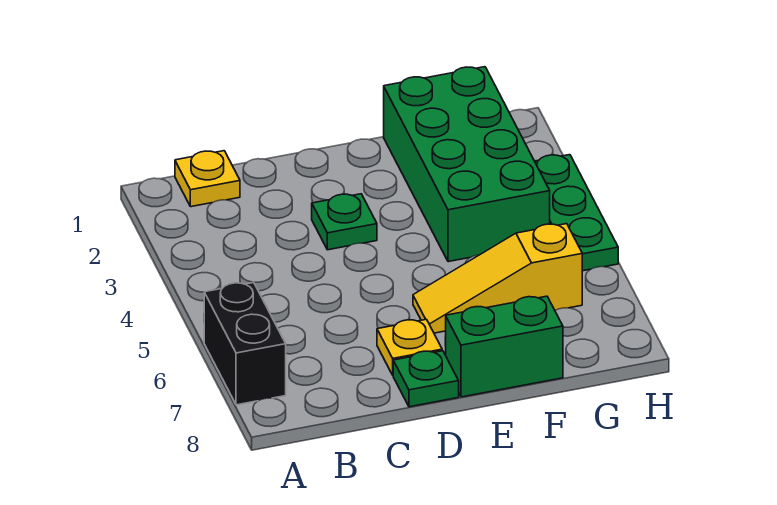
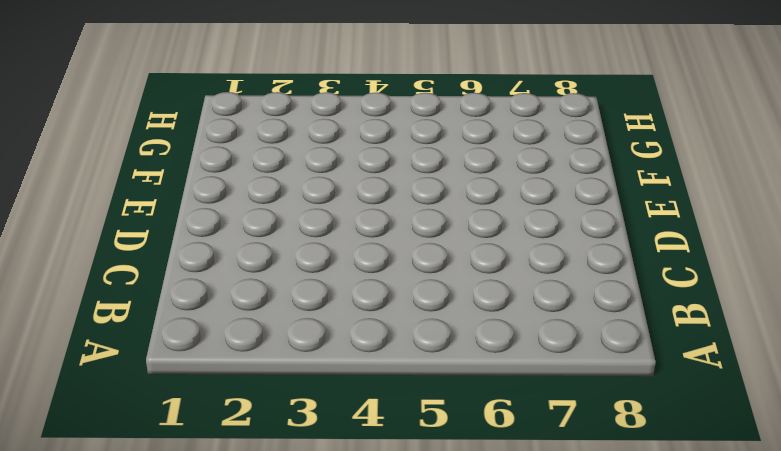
none -> black brick A6:A7 level 1
none -> yellow plate B1 level 1

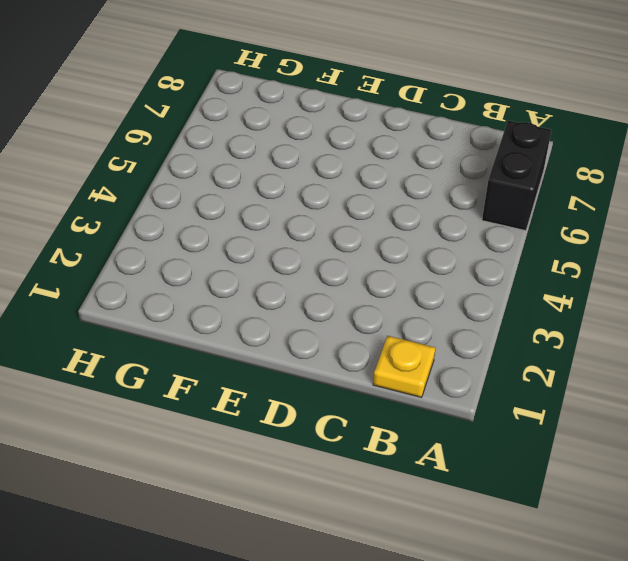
none -> green plate D3 level 1
none -> yellow plate D7 level 1

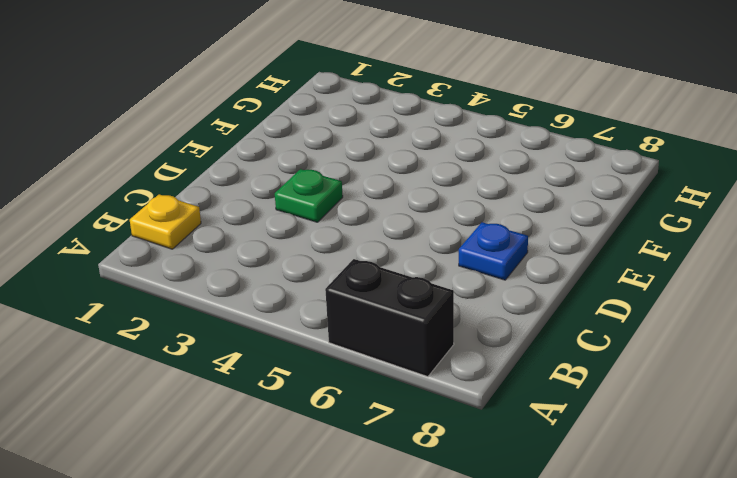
blue plate D7 level 1 -> yellow plate D7 level 1
none -> green plate D8 level 1
none -> yellow slope E6:G6 level 1 top G

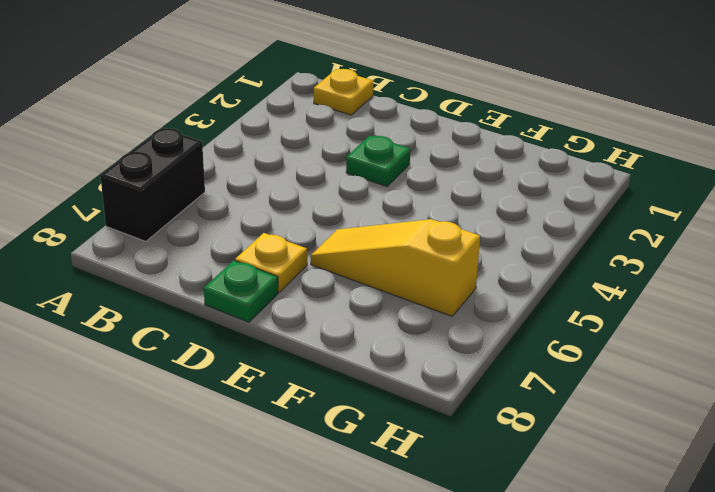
none -> green brick E8:F8 level 1
none -> green brick F1:G4 level 1

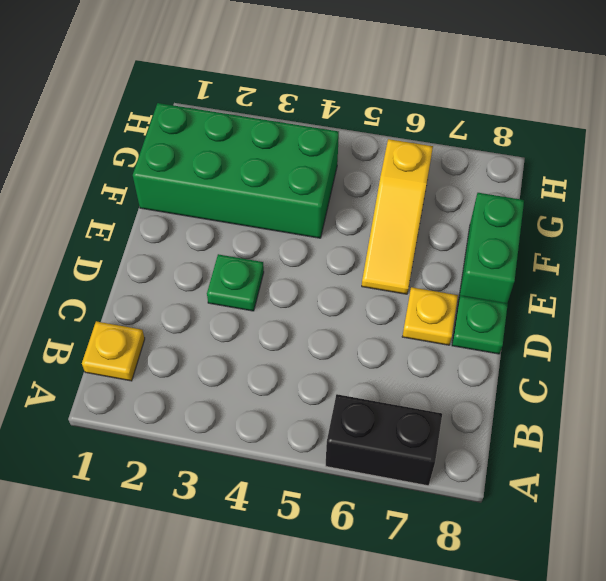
none -> green plate H3:H5 level 1

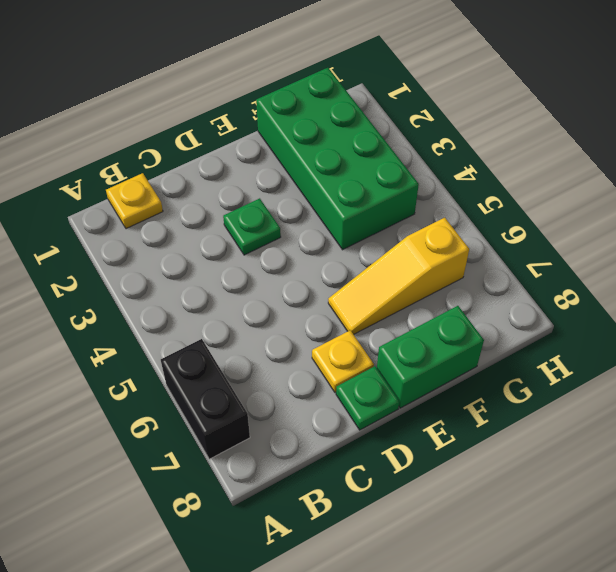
none -> green plate H3:H5 level 1

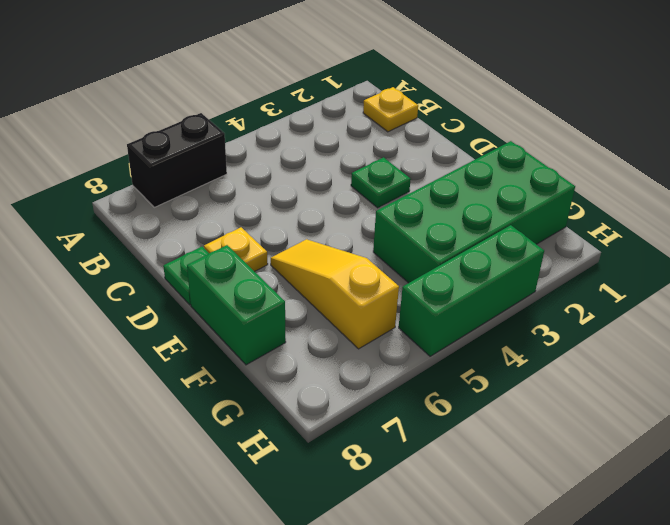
green brick H3:H5 level 1 -> green plate H3:H5 level 1

